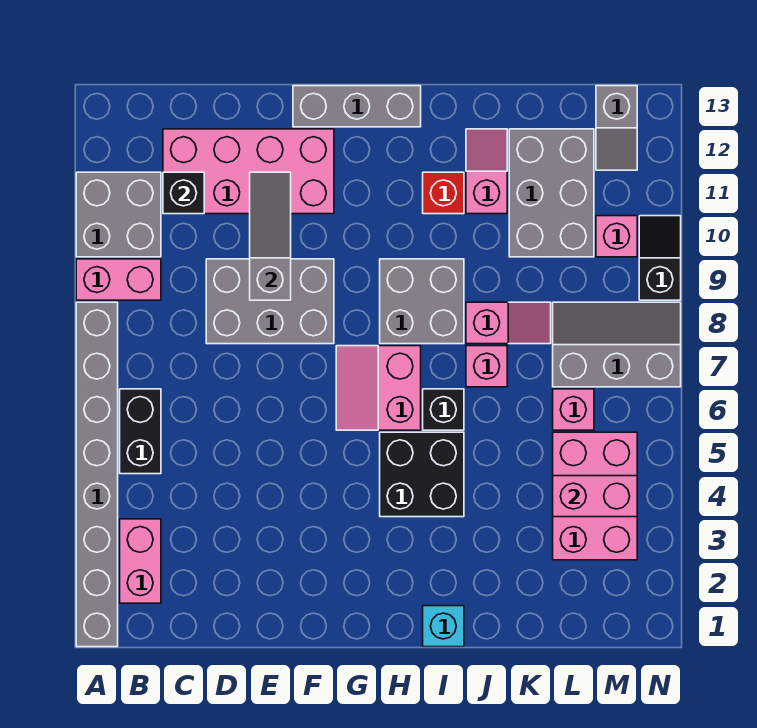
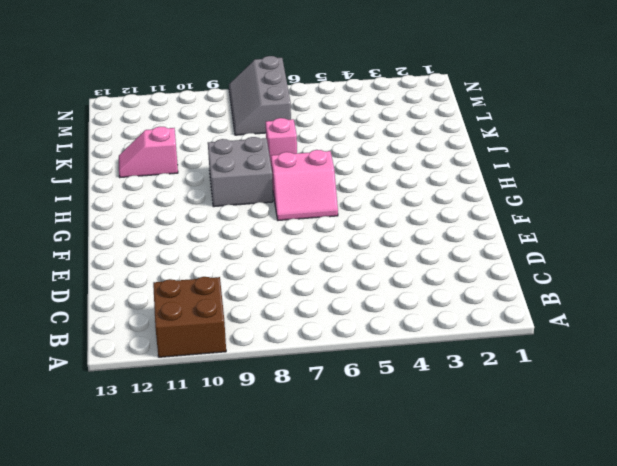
brown brick A10:B11 level 1 -> grey brick A10:B11 level 1
none -> grey brick A1:A8 level 1
none -> pink brick A9:B9 level 1
none -> pink brick B2:B3 level 1

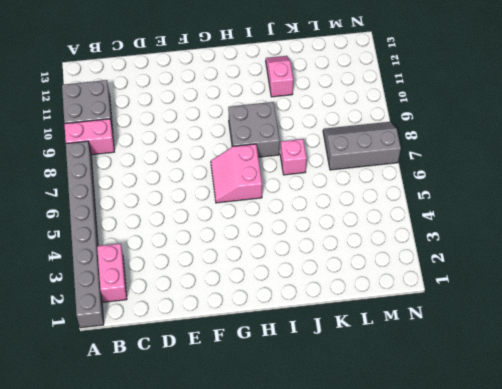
none -> black brick B5:B6 level 1
none -> pink brick C11:F12 level 1
none -> grey brick D8:F9 level 1

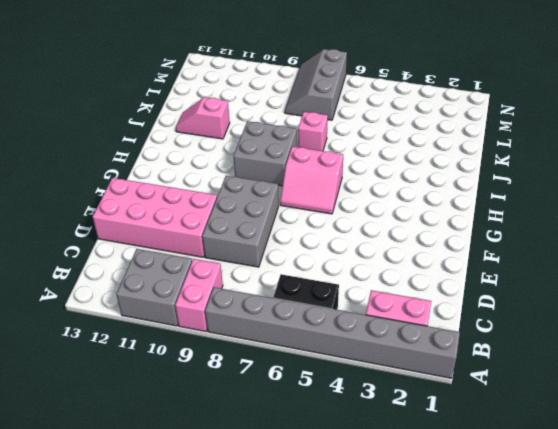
pink brick D10:E13 level 1 -> pink brick C11:F12 level 1
none -> grey brick F13:H13 level 1
none -> black brick H4:I5 level 1
none -> cyan brick I1 level 1

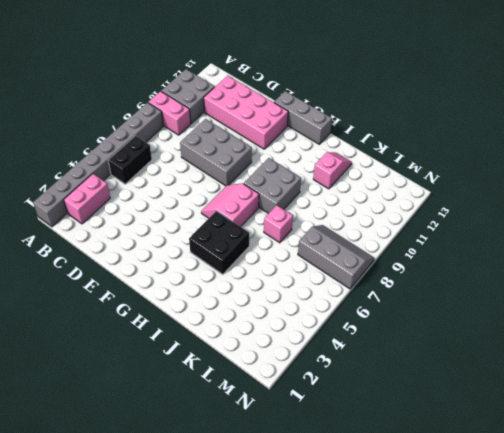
none -> cyan brick I1 level 1
none -> black brick I6 level 1
none -> red brick I11 level 1

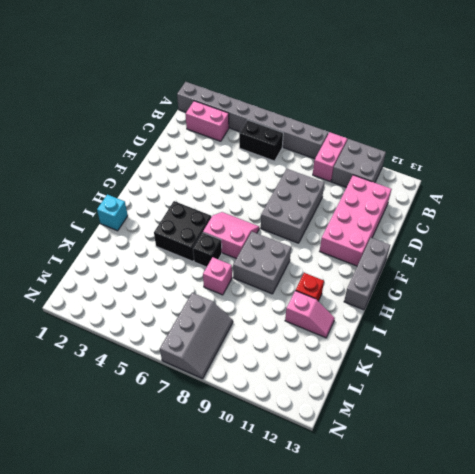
none -> pink slope J8:K8 level 1 top J
none -> grey brick K10:L12 level 1
none -> pink brick L3:M5 level 1

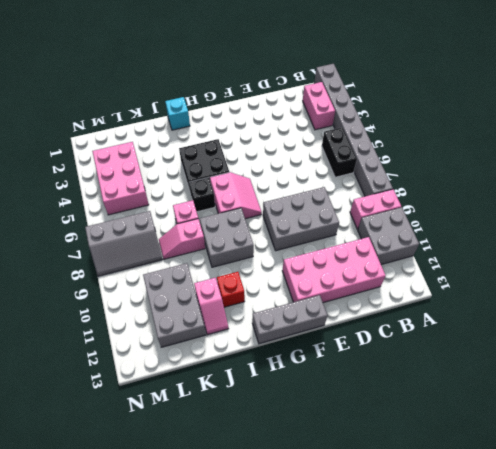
none -> pink brick L6 level 1
none -> pink brick M10 level 1
none -> grey slope M12:M13 level 1 top 13

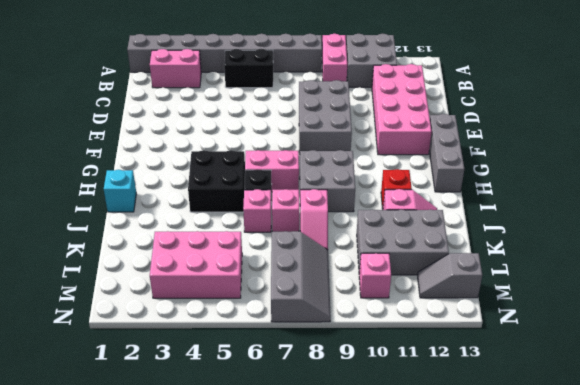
pink brick J6 level 1 -> pink brick L6 level 1
none -> black slope N9:N10 level 1 top 9
none -> black brick C11 level 2
none -> grey slope E9:E11 level 2 top 9

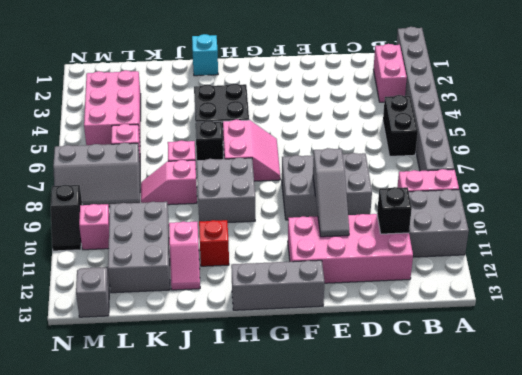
none -> pink brick L4:M4 level 2

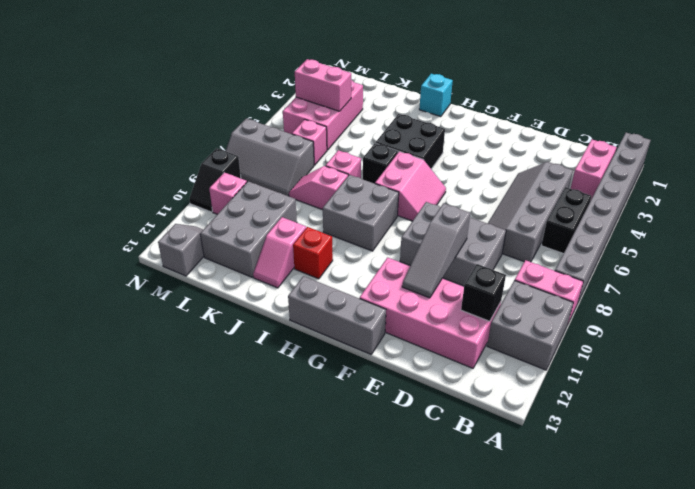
grey slope C4:D7 level 1 top C -> none

